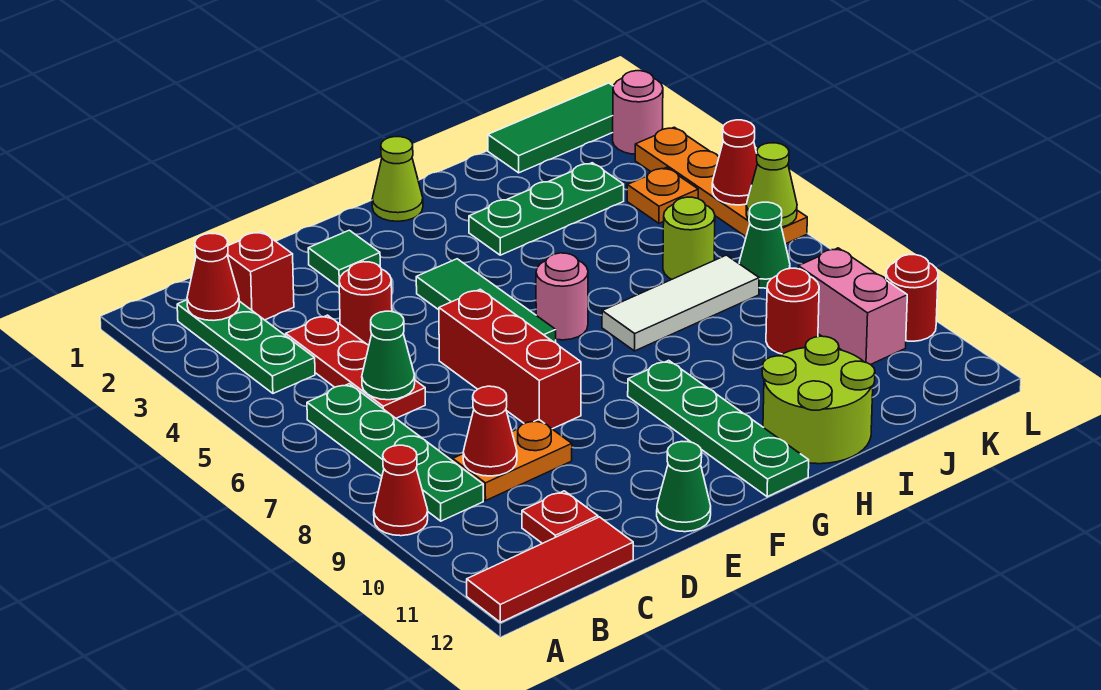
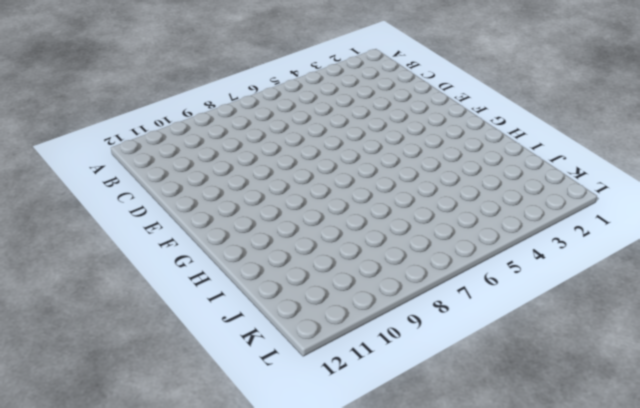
none -> red cone A9 level 1
none -> red tile A12:C12 level 1
none -> green plate B2:B4 level 1
none -> green plate B6:B9 level 1

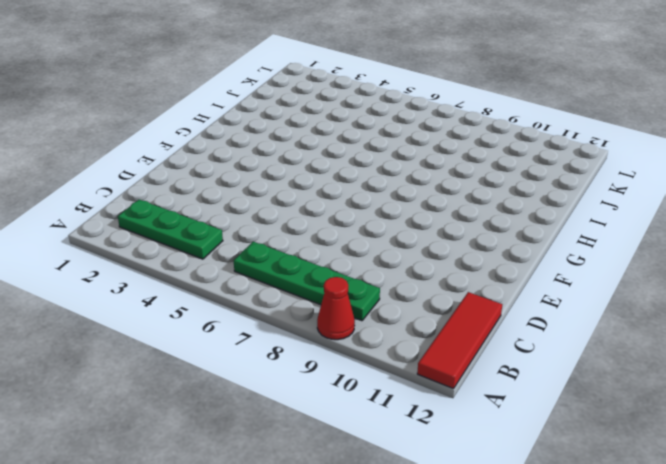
none -> red brick C2 level 1
none -> red plate C4:C6 level 1
none -> orange plate C9:D9 level 1
none -> red plate C11 level 1

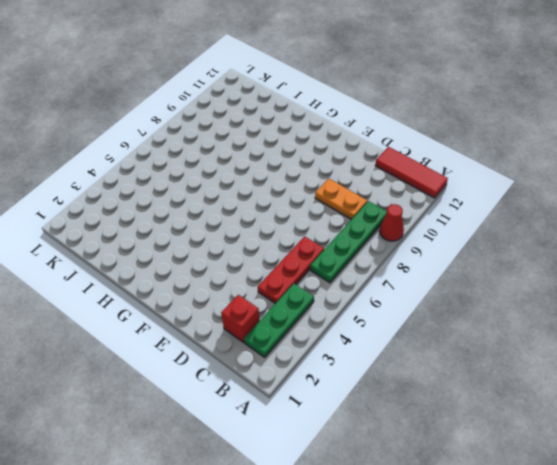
none -> red plate C11 level 1
none -> red round brick D4 level 1
none -> green tile E2 level 1
none -> red brick E6:E8 level 1

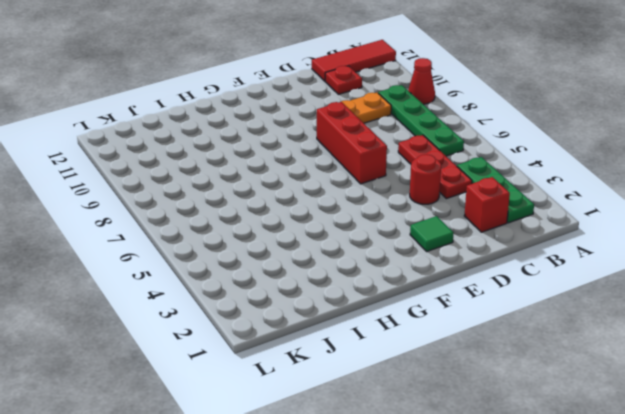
none -> green cone E12 level 1
none -> green tile F4:F6 level 1
none -> lime cone G1 level 1
none -> pink round brick G6 level 1

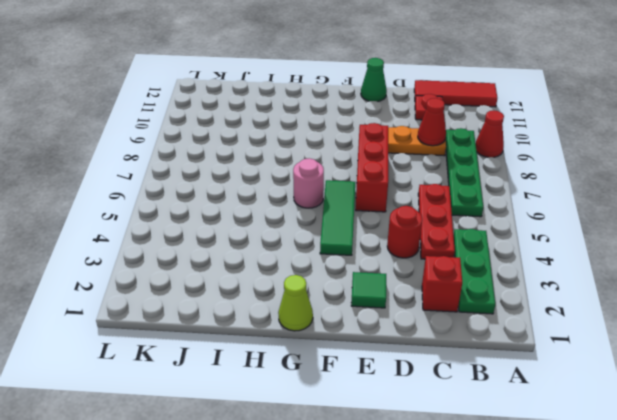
none -> green plate G9:G12 level 1
none -> green plate H3:J3 level 1
none -> white tile H7:J7 level 1
none -> lime round brick H11:I12 level 1

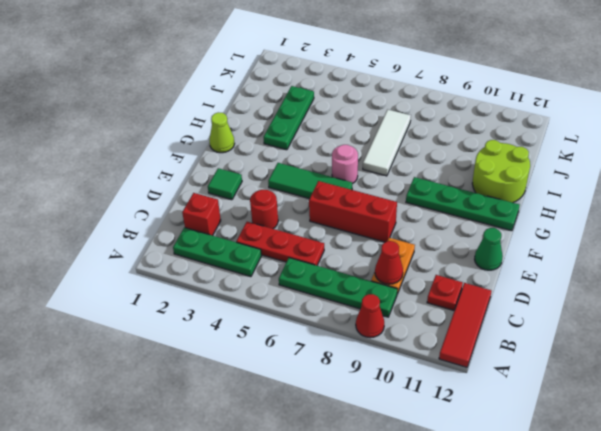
none -> green tile J1:L1 level 1
none -> lime round brick J6 level 1
none -> red round brick J9 level 1
none -> orange plate K4 level 1

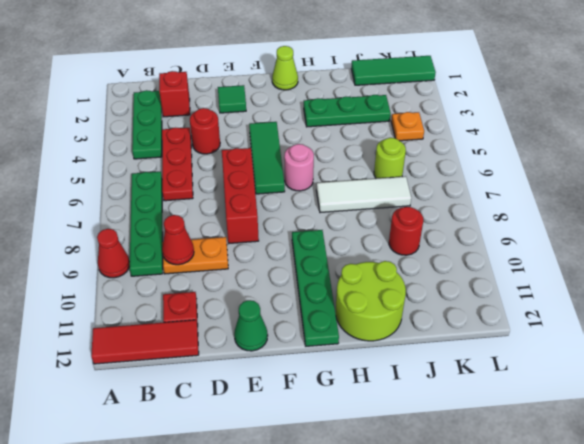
none -> green cone K7 level 1
none -> pink brick K9:K10 level 1
none -> pink round brick L2 level 1
none -> orange plate L3:L6 level 1

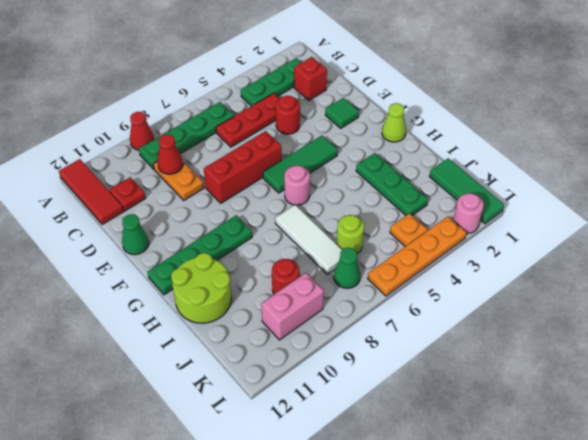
none -> red round brick L10 level 1
none -> red cone B2 level 2
none -> green cone C6 level 2
none -> red cone L5 level 2

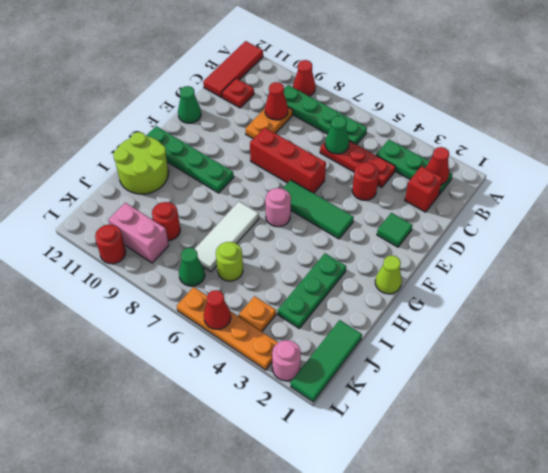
none -> lime cone L6 level 2

